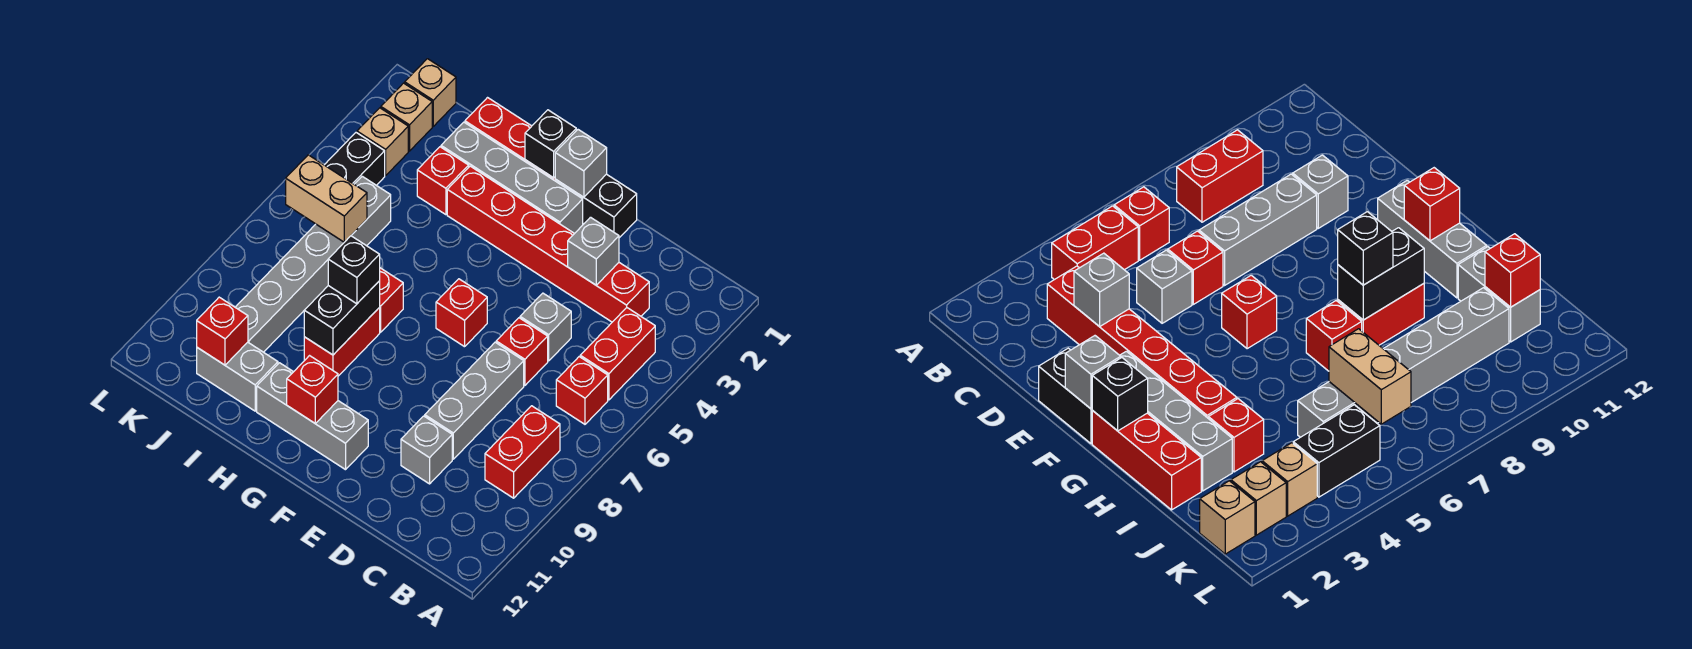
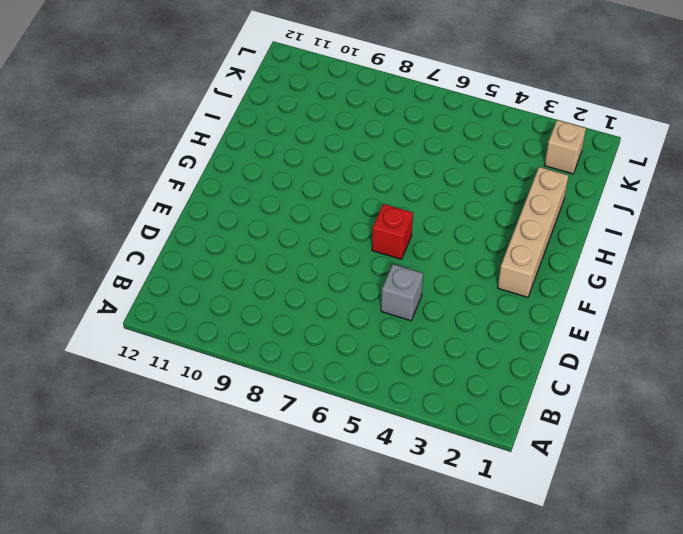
tan brick F2:I2 level 1 -> grey brick F2:I2 level 1
none -> red brick B4:B5 level 1
none -> red brick B6 level 1
none -> red brick B8:B9 level 1
none -> red brick C3:H3 level 1

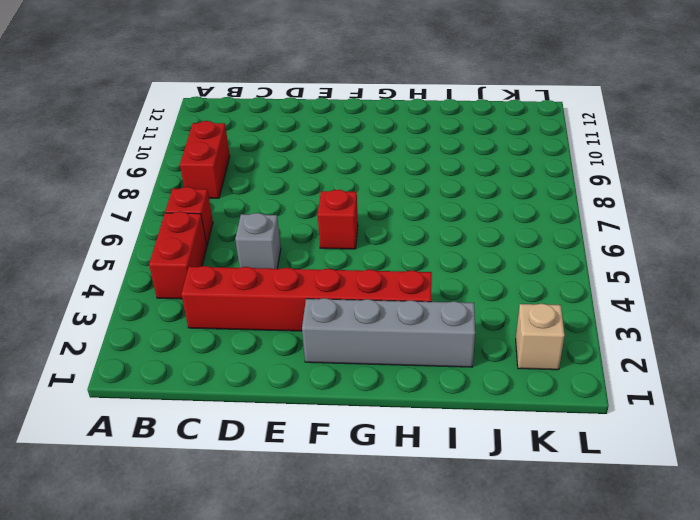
none -> red brick D6 level 1
none -> grey brick D7:D9 level 1
none -> grey brick D10 level 1
none -> black brick E1:F1 level 1

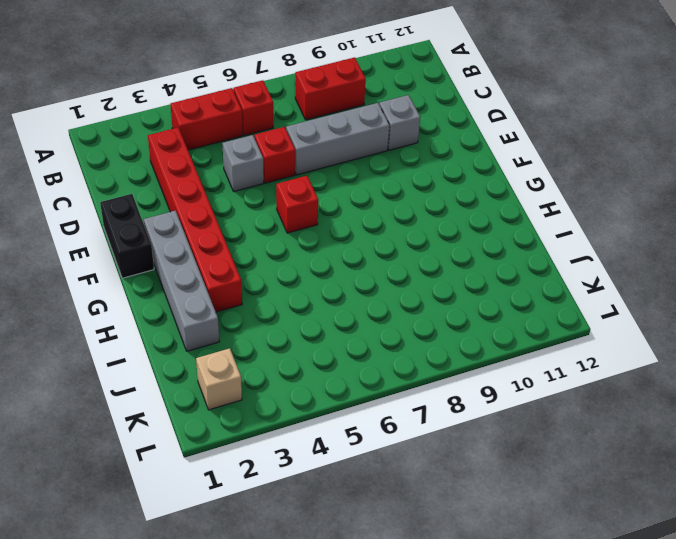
none -> grey brick F11:H11 level 1
none -> red brick G1:I1 level 1
none -> red brick H7 level 1
none -> red brick H8:H9 level 1

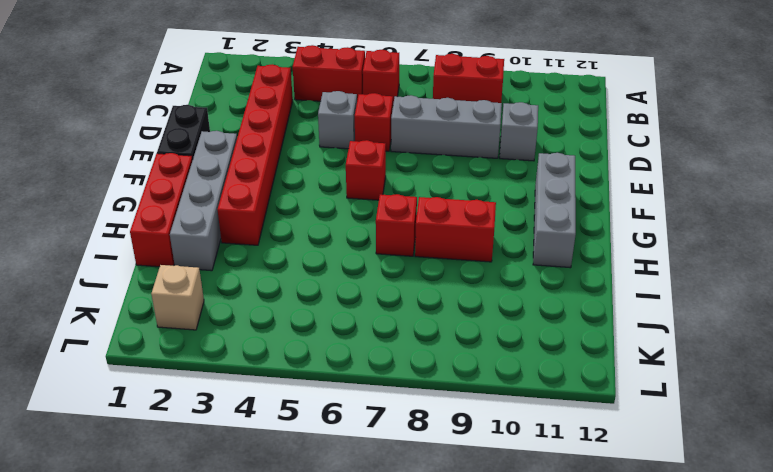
none -> red brick I3 level 1
none -> grey brick I11:J11 level 1
none -> grey brick J5:J10 level 1
none -> tan brick K1 level 1

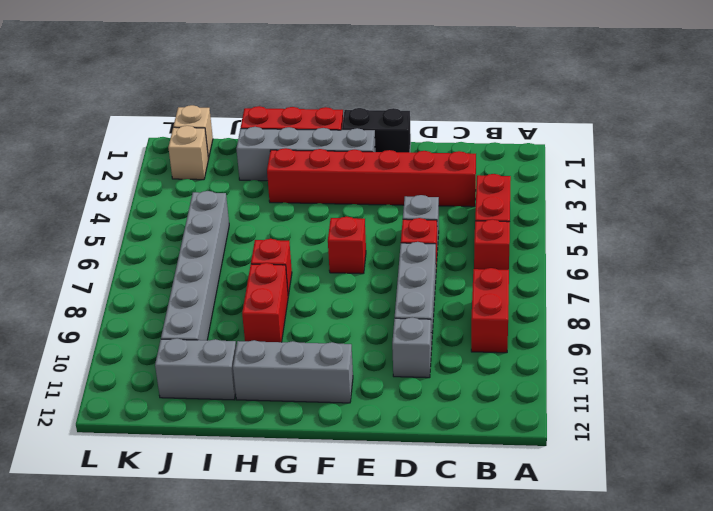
none -> red brick I3 level 1
none -> tan brick K3 level 1
none -> black brick K4:K5 level 1
none -> grey brick D3 level 2

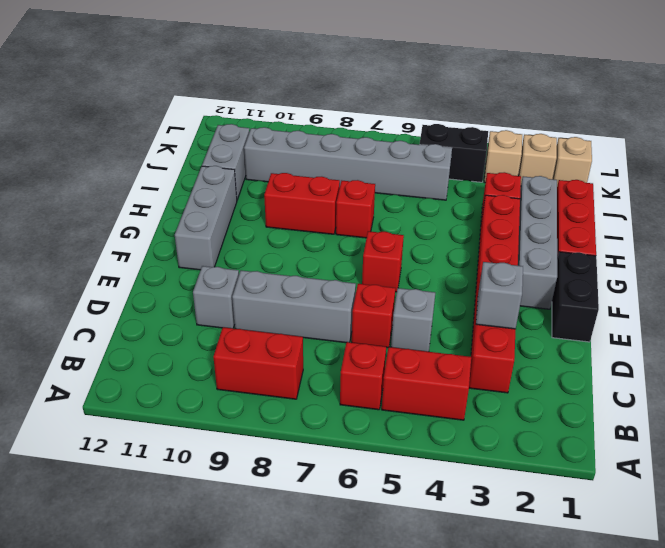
none -> grey brick F1 level 2
none -> black brick G1 level 2
none -> red brick G11 level 2
none -> black brick H8:H9 level 2

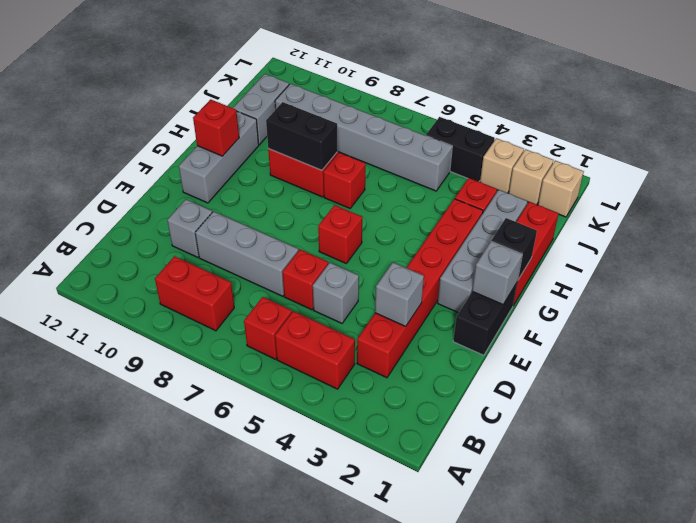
none -> tan brick J6:K6 level 2
none -> red brick J11 level 2
none -> black brick H8 level 3

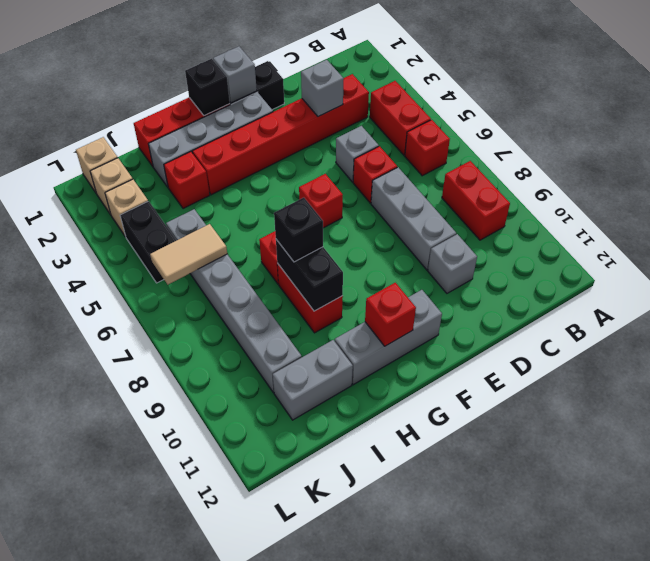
tan tile J6:K6 level 2 -> tan brick J6:K6 level 2
none -> red brick J11 level 2

